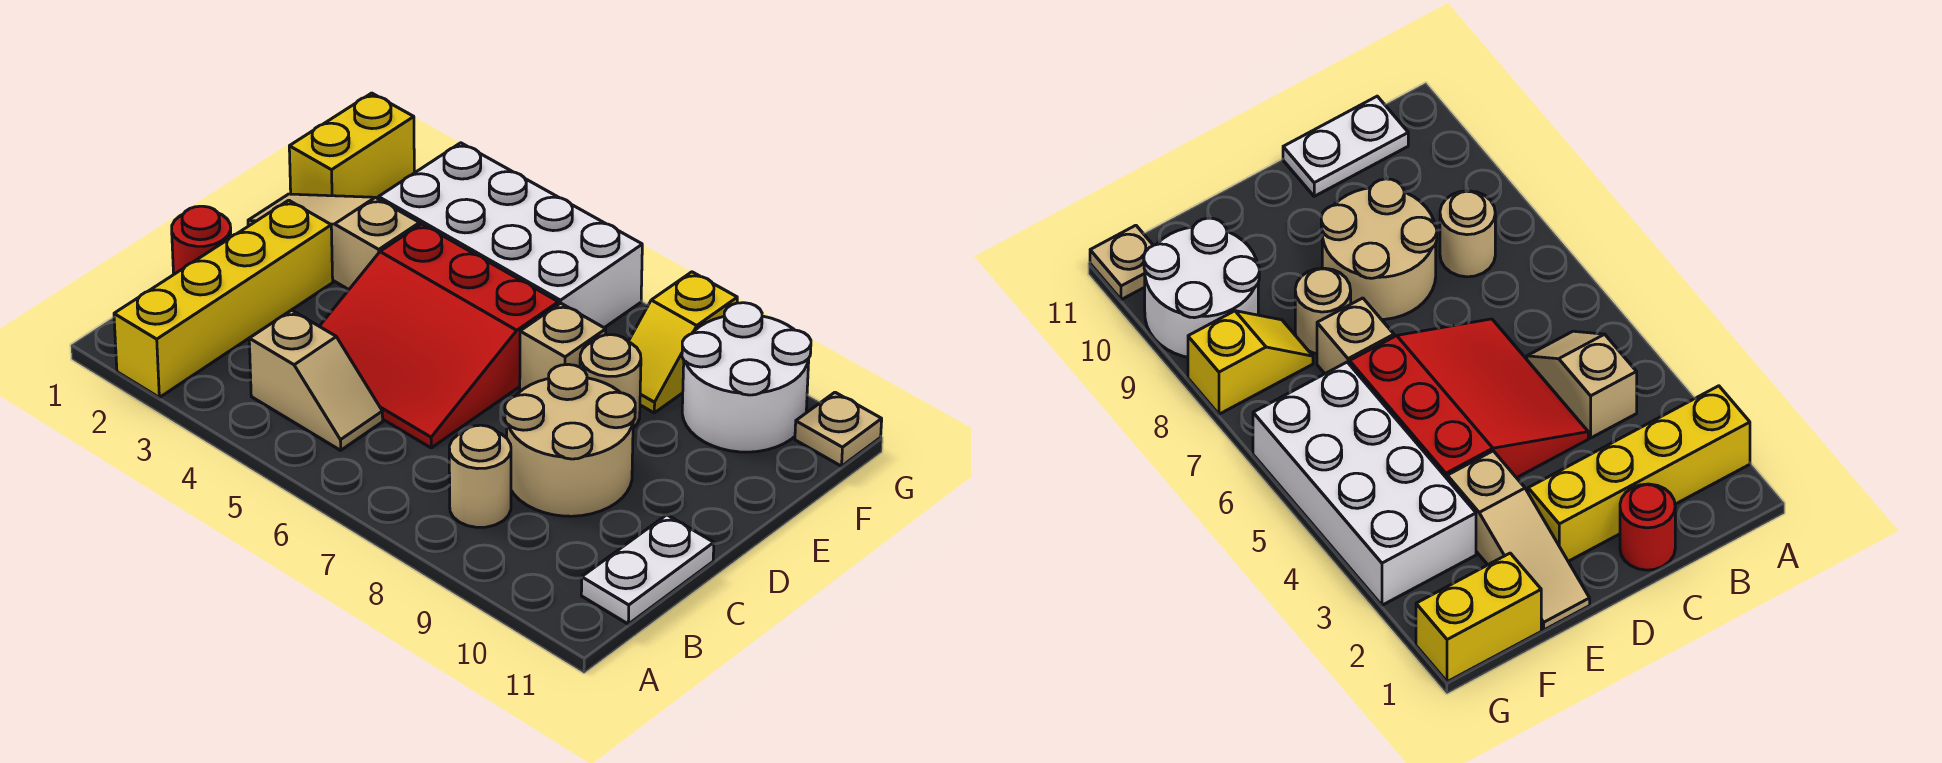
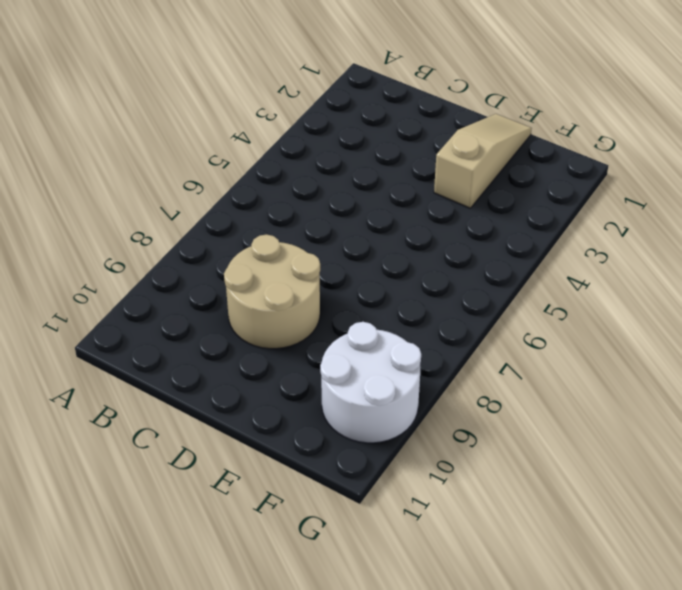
none -> yellow brick A2:D2 level 1
none -> tan slope B4:B5 level 1 top 4
none -> tan round brick B8 level 1

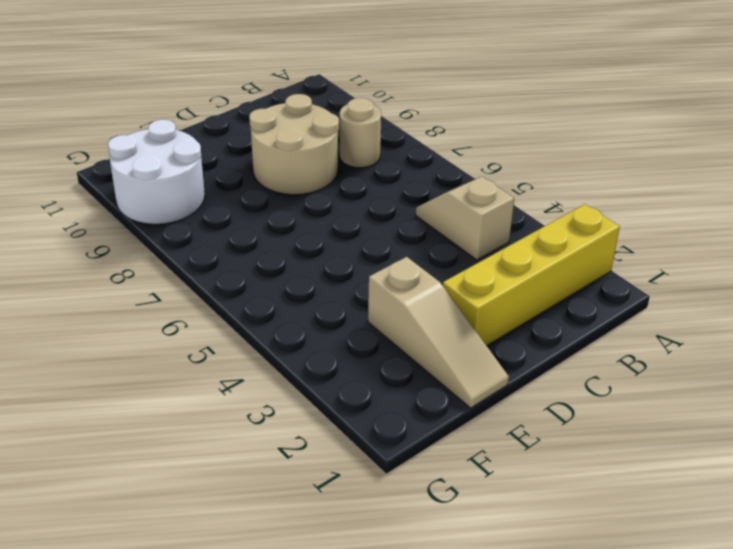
none -> white plate B11:C11 level 1
none -> red round brick C1 level 1
none -> red slope C4:E6 level 1 top E

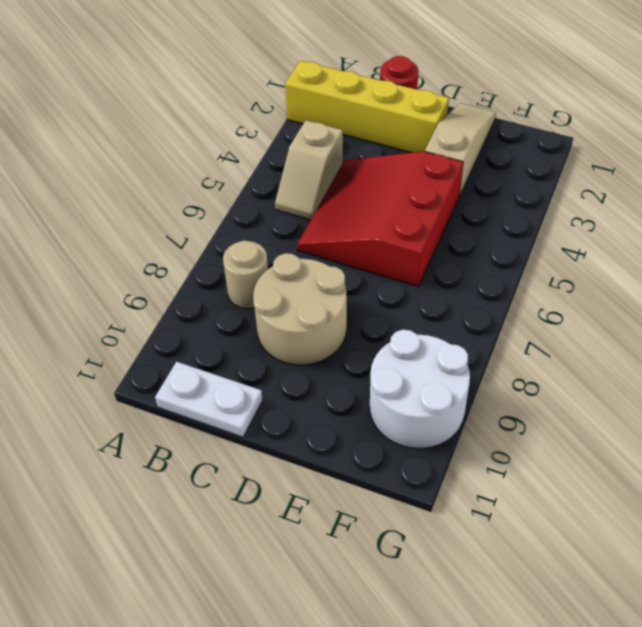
none -> tan brick E7 level 1
none -> tan round brick E8 level 1
none -> yellow brick F1:G1 level 1

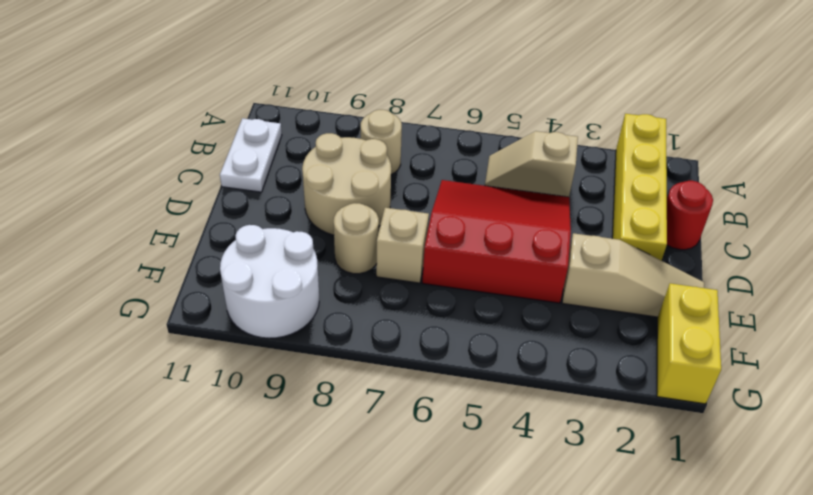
none -> white brick F3:G6 level 1
none -> yellow slope F8:G8 level 1 top G
none -> tan plate G11 level 1

